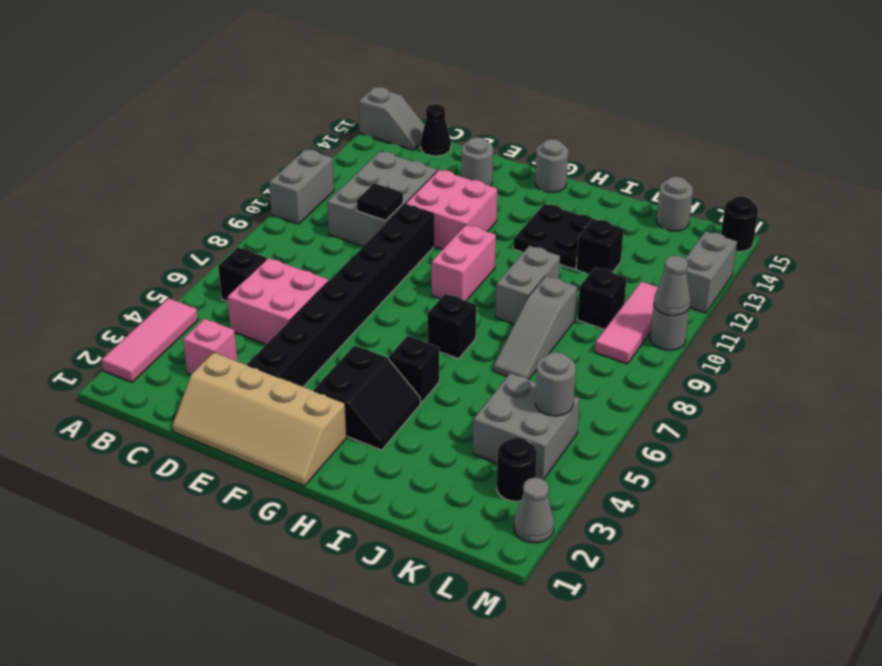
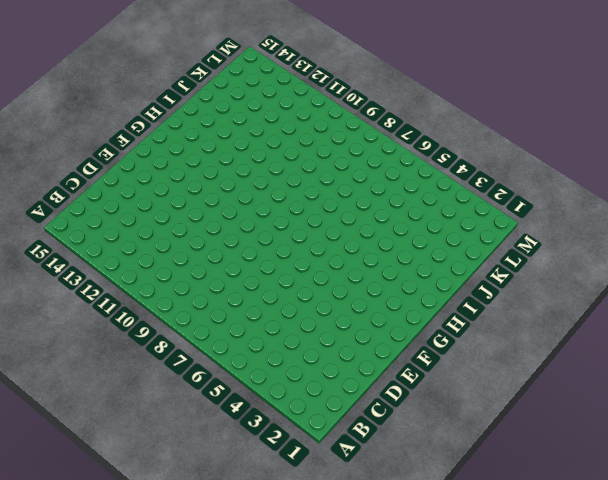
none -> pink tile A2:A4 level 1
none -> grey brick A10:A11 level 1
none -> grey slope A15:B15 level 1 top A
none -> black brick B6 level 1

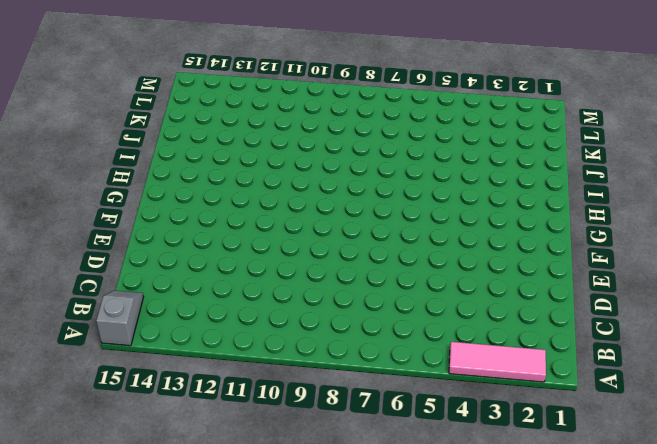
none -> grey brick A10:A11 level 1
none -> black brick B6 level 1
none -> pink brick C3 level 1
none -> pink brick C5:D6 level 1

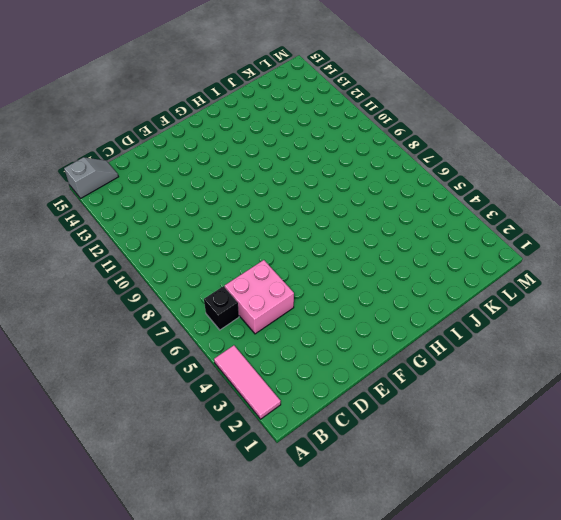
none -> grey brick A10:A11 level 1
none -> pink brick C3 level 1
none -> grey brick C10:D12 level 1
none -> black cone C15 level 1

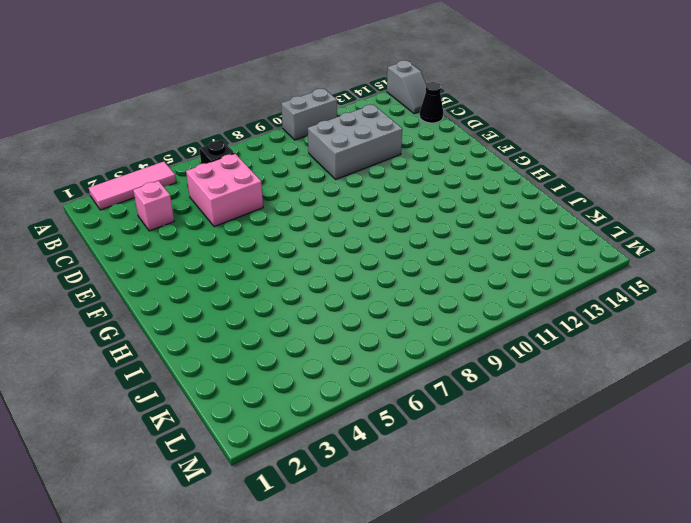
none -> tan slope D1:G2 level 1 top 2
none -> black brick E3:E10 level 1
none -> pink brick E11:F12 level 1
none -> grey round brick E14 level 1

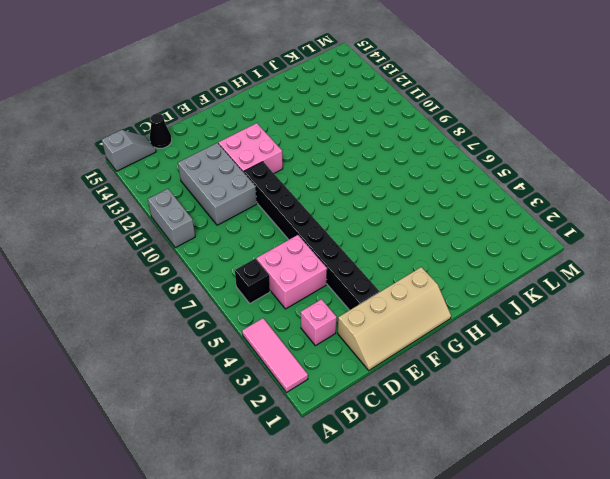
none -> grey round brick E14 level 1
none -> black slope G3:H4 level 1 top G
none -> pink brick G9:G10 level 1
none -> grey round brick G15 level 1

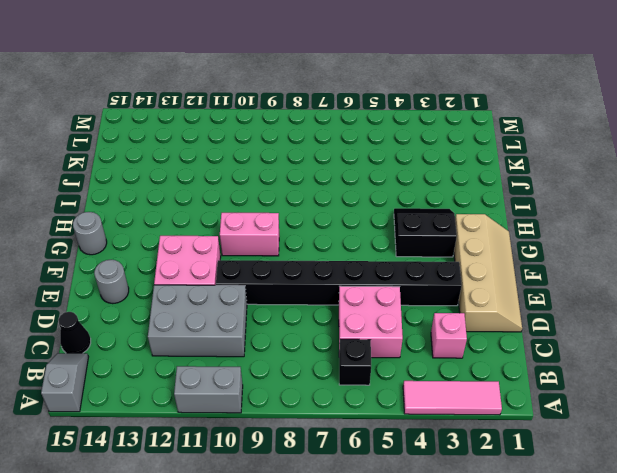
none -> black brick H5 level 1
none -> black brick H7 level 1
none -> black plate H12:I13 level 1
none -> grey brick I9:I10 level 1

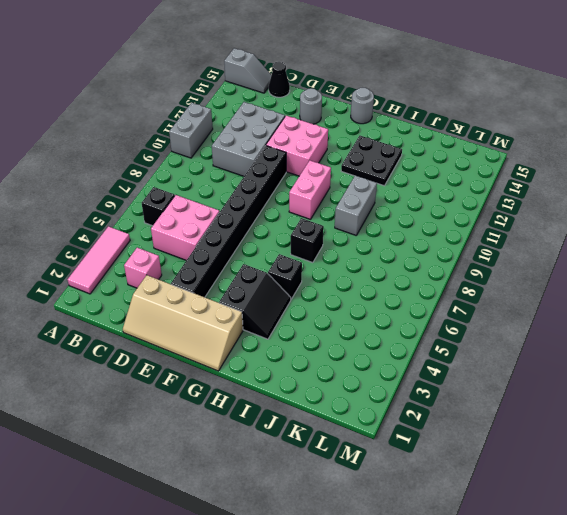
none -> grey slope J7:J9 level 1 top 9
none -> black brick J12 level 1
none -> grey brick K4:L5 level 1
none -> black brick K10 level 1

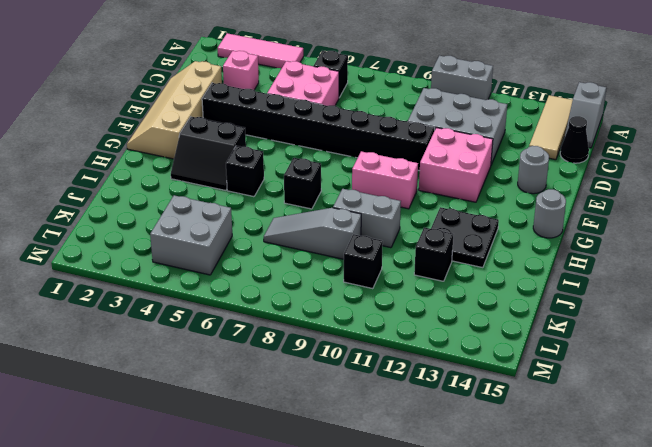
tan tile A14:C14 level 1 -> none
none -> grey round brick K15 level 1
none -> black round brick L3 level 1
none -> pink tile L9:L11 level 1
none -> grey cone M2 level 1

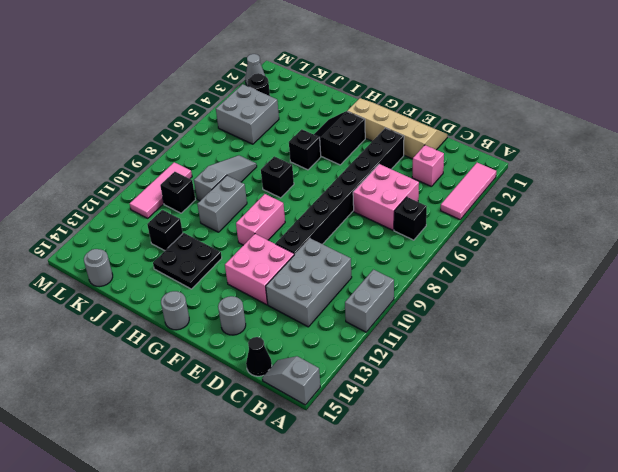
none -> grey round brick M10 level 1
none -> grey brick M12:M13 level 1
none -> black round brick M15 level 1
none -> black tile D10 level 2

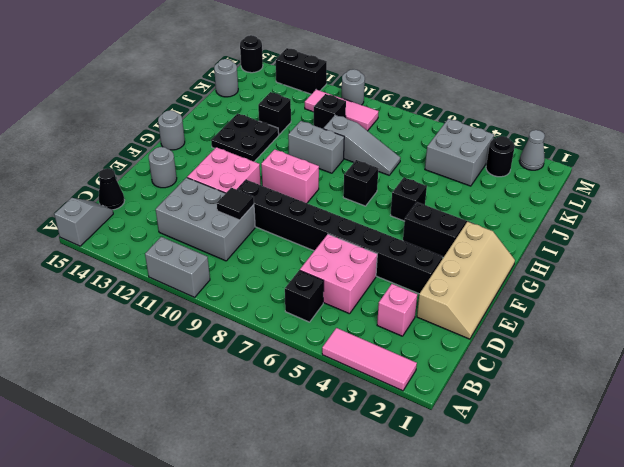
black brick M12:M13 level 1 -> grey brick M12:M13 level 1
none -> grey round brick L5 level 2
none -> grey cone M10 level 2

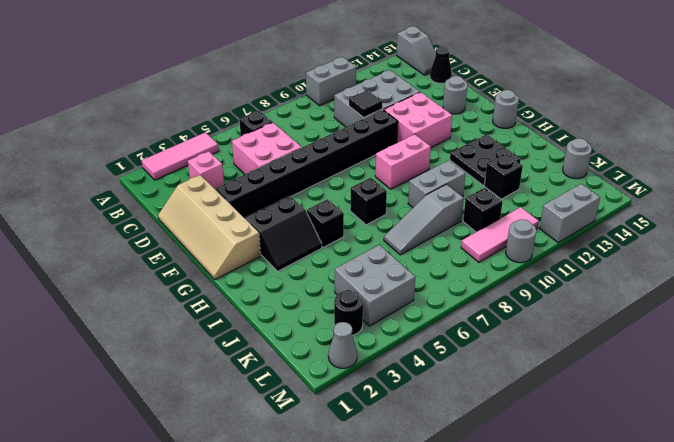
none -> black round brick M15 level 1
none -> grey round brick L5 level 2
none -> grey cone M10 level 2

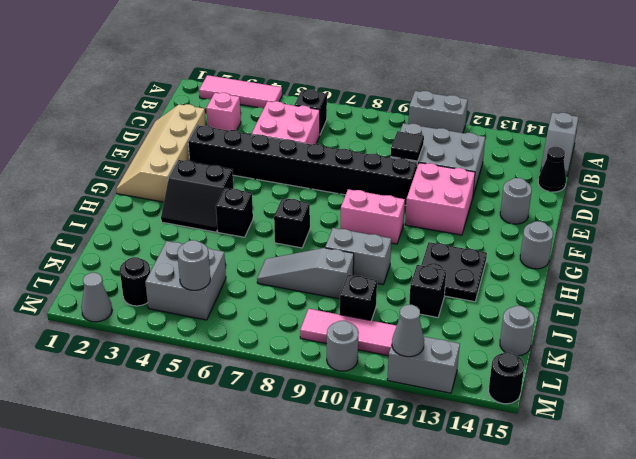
grey cone M12 level 2 -> grey cone M10 level 2

